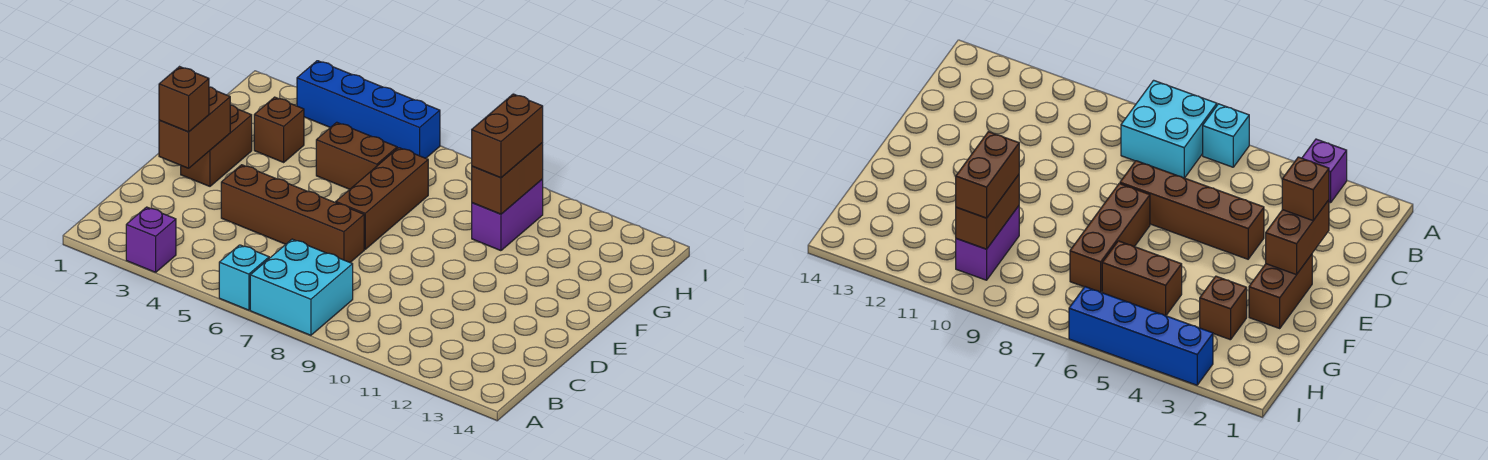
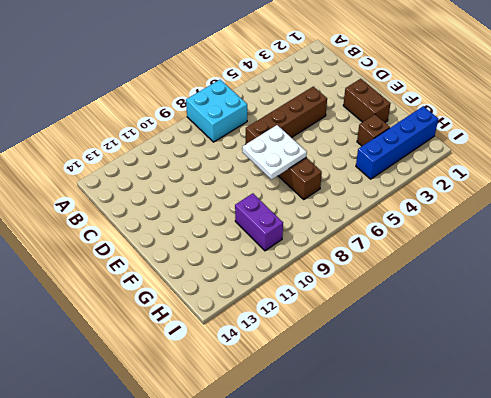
white plate E7:F8 level 2 -> none
blue brick H1:H4 level 1 -> blue brick I3:I6 level 1
none -> purple brick A3 level 1
none -> cyan brick A6 level 1
none -> brown brick G5:G6 level 1

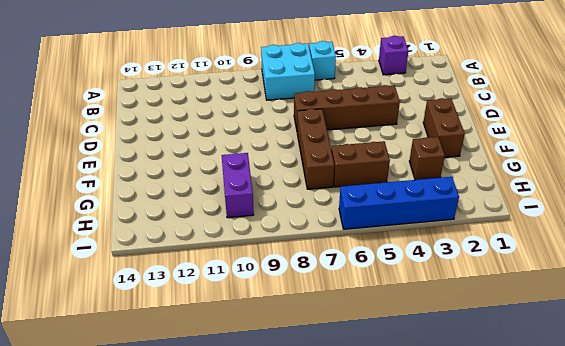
none -> brown brick D2:E2 level 2
none -> brown brick G10:H10 level 2
none -> brown brick D2 level 3

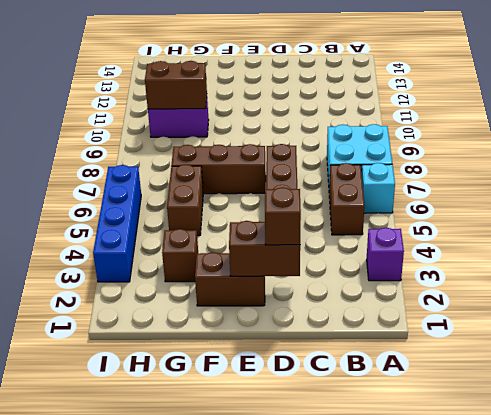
brown brick B5:B6 level 1 -> brown brick G10:H10 level 3

